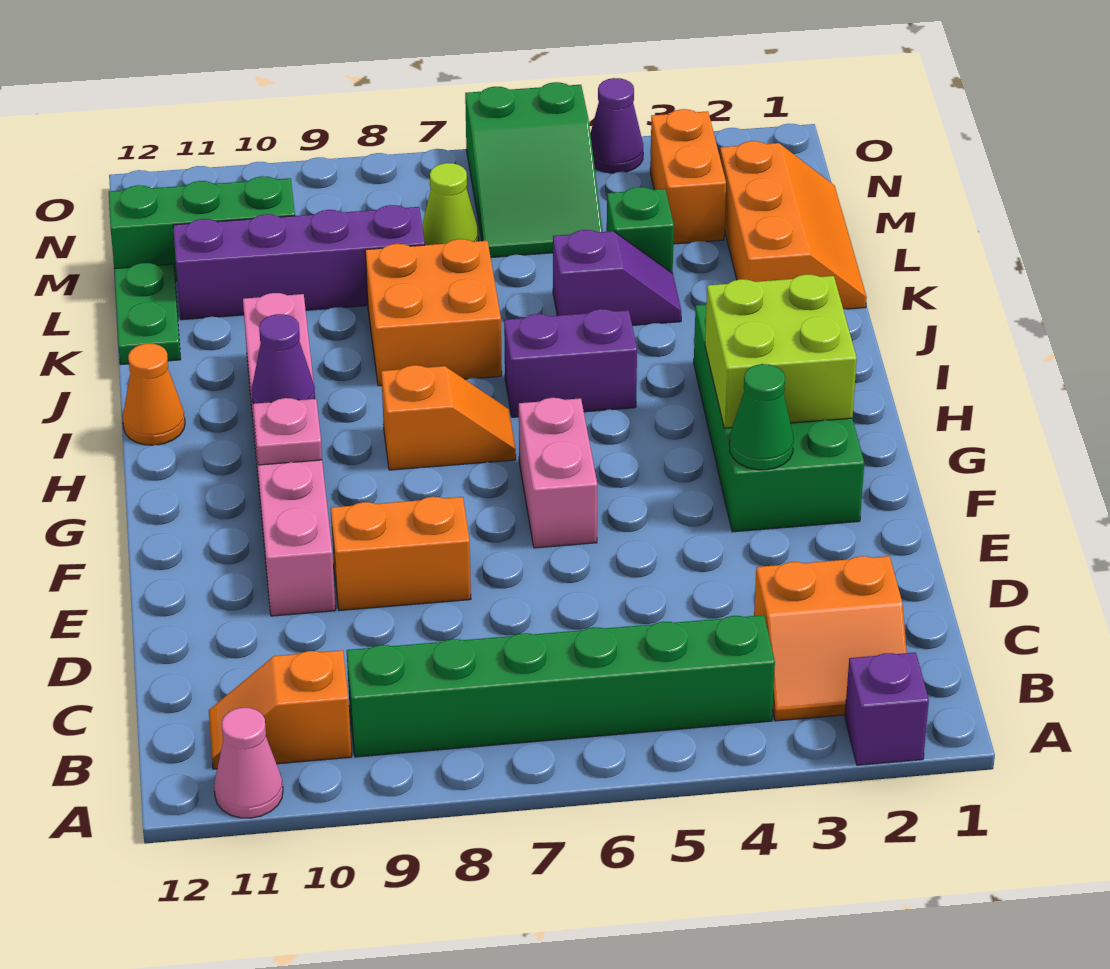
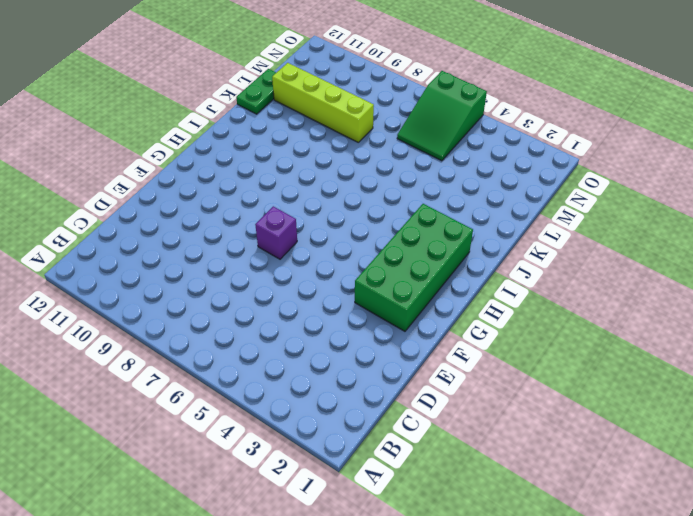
purple brick F7 level 1 -> purple brick A2 level 1
lime brick L8:L11 level 1 -> purple brick L8:L11 level 1
none -> pink cone A11 level 1
none -> orange slope B2:C3 level 1 top C
none -> green brick B4:B9 level 1

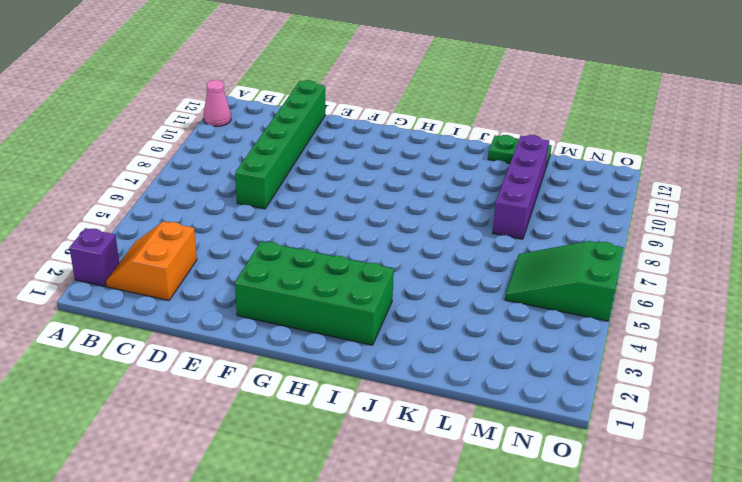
green brick D7:D12 level 1 -> green brick B4:B9 level 1
none -> orange slope B10:B11 level 1 top 10
none -> orange brick E8:E9 level 1
none -> pink brick E10:J10 level 1

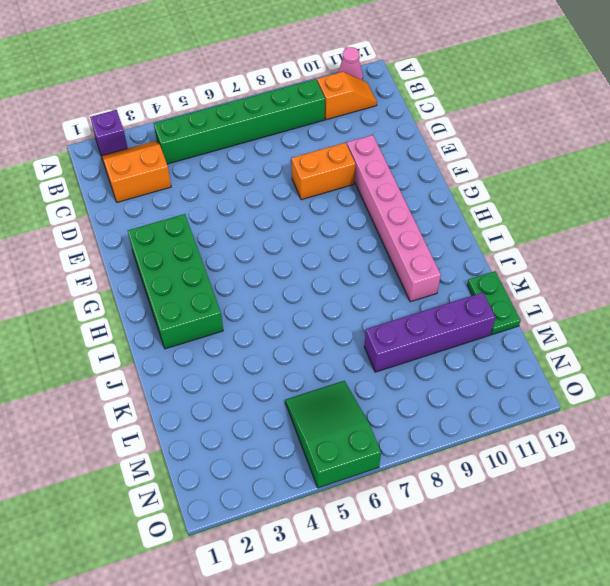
none -> pink brick F6:G6 level 1
none -> orange slope H7:H8 level 1 top 8
none -> purple brick I5:I6 level 1

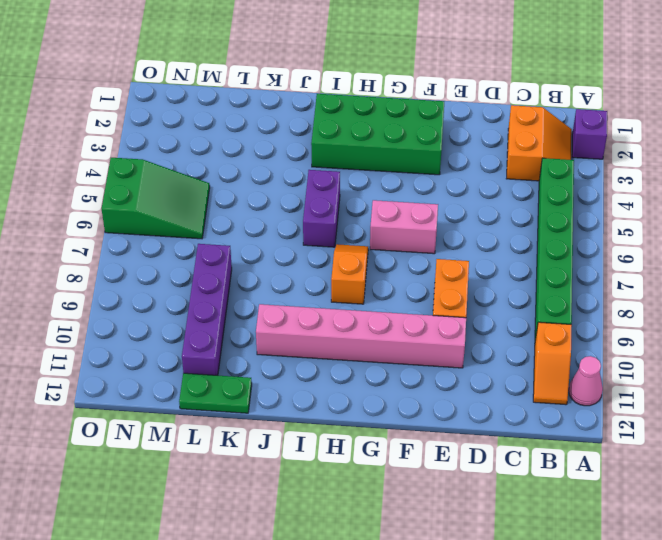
none -> orange cone I12 level 1
none -> orange brick J7:K8 level 1
none -> orange slope K1:M2 level 1 top 2

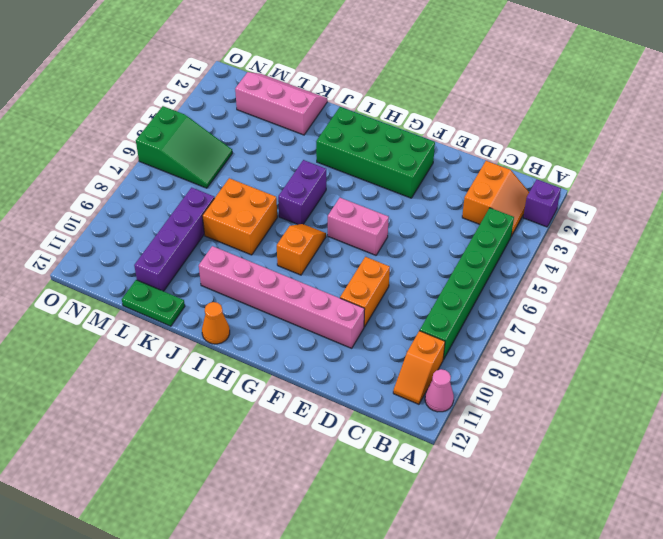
pink slope K1:M2 level 1 top 2 -> orange slope K1:M2 level 1 top 2
none -> purple slope K4:K5 level 1 top 5
none -> green brick L4 level 1
none -> orange brick M3:N3 level 1

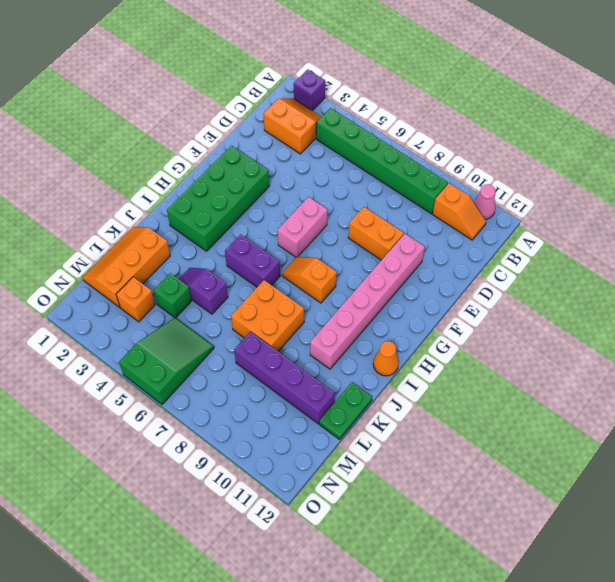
orange brick M3 level 1 -> orange brick M3:N3 level 1
none -> lime cone M7 level 1
none -> green brick M10:M12 level 1
none -> purple cone O4 level 1

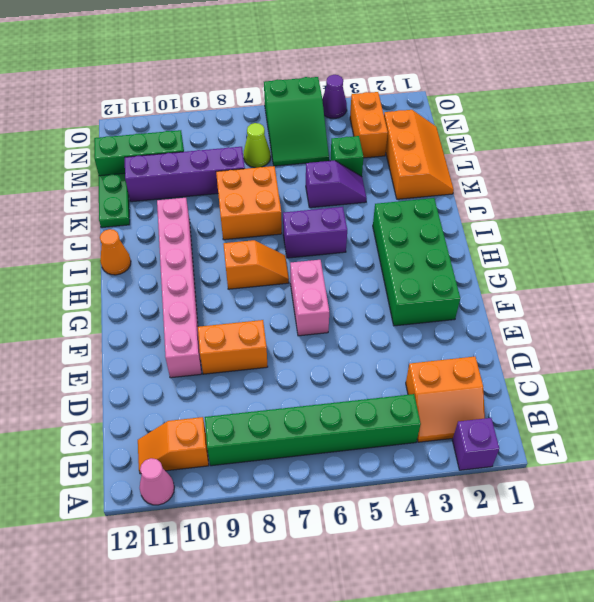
none -> green cone F3 level 2
none -> lime brick G2:H3 level 2
none -> pink plate G10 level 2

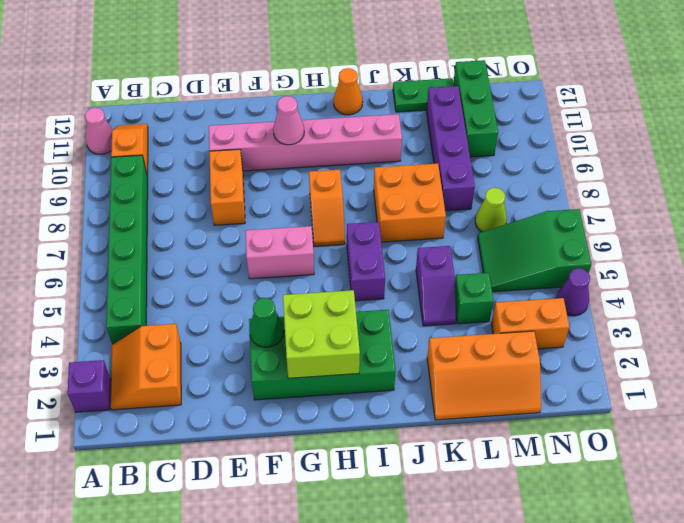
pink cone G10 level 2 -> pink plate G10 level 2
none -> purple cone H10 level 2

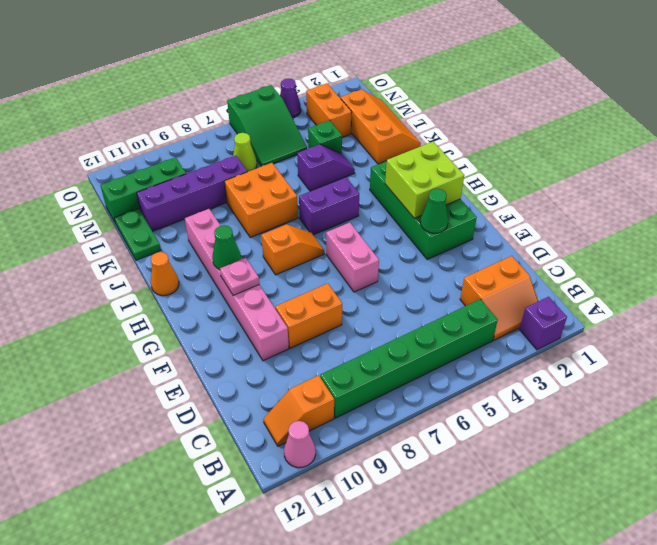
green cone H10 level 2 -> purple cone H10 level 2

